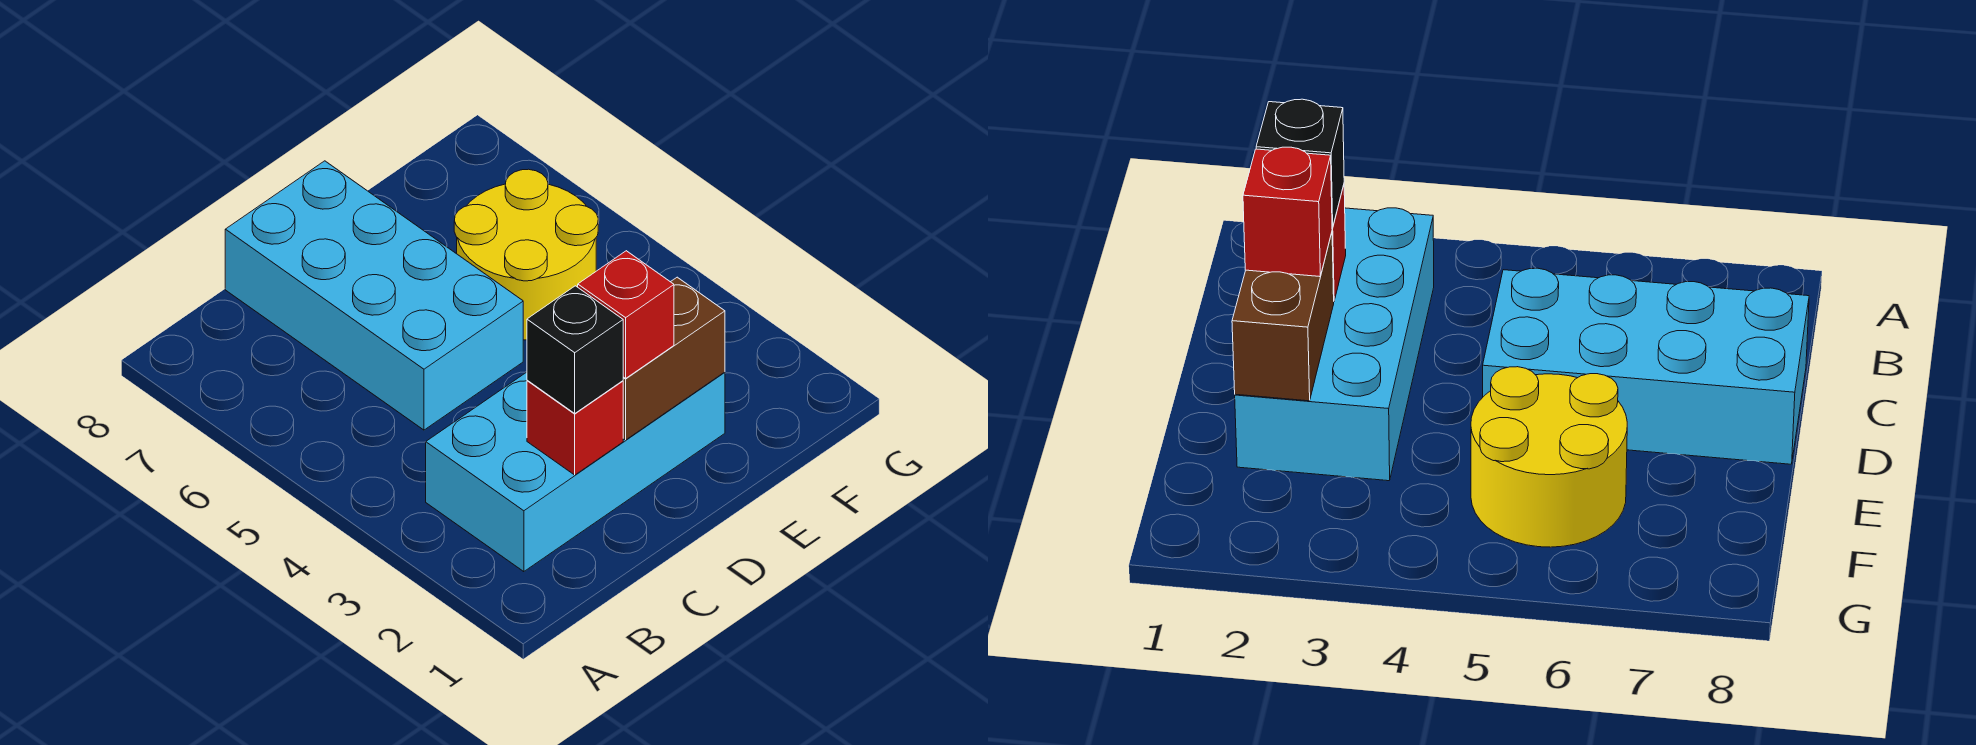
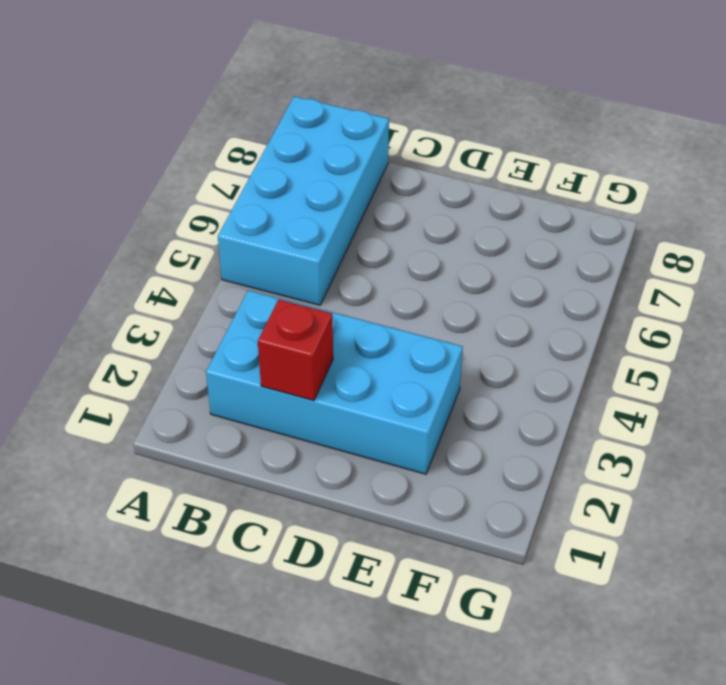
cyan brick A5:B8 level 1 -> cyan brick C5:D8 level 1
none -> yellow round brick E5:F6 level 1
none -> brown brick D2:E2 level 2

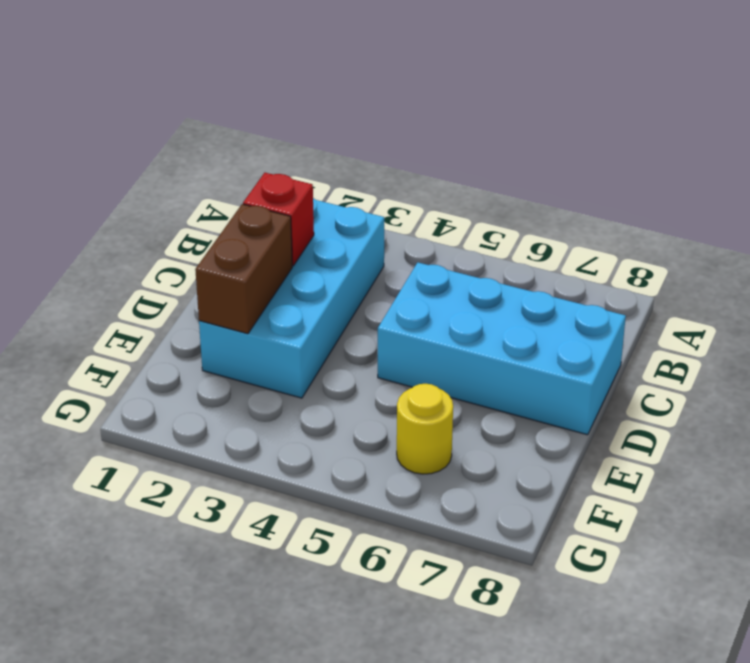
yellow round brick F6 level 1 -> yellow round brick E5:F6 level 1
none -> black brick C2 level 3
none -> red brick D2 level 3

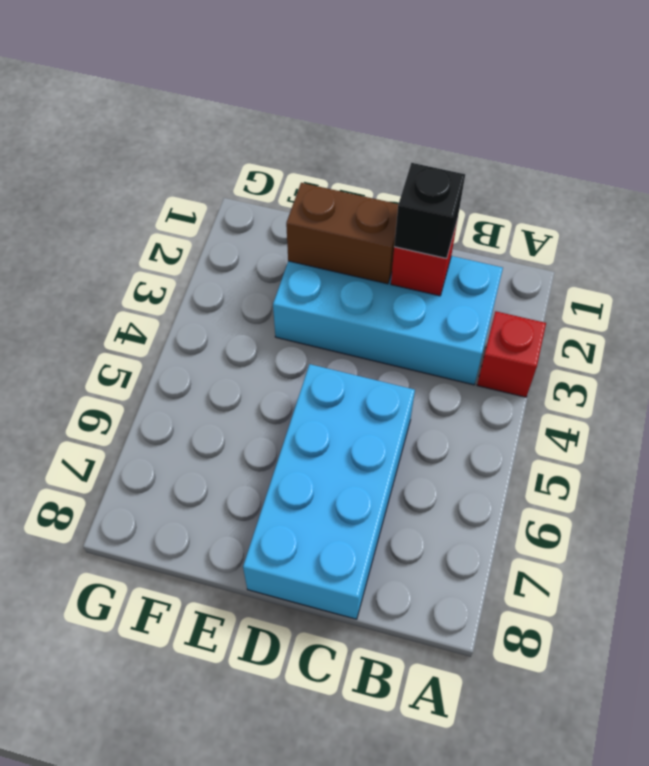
red brick A3 level 1 -> red brick D2 level 3
none -> yellow round brick E5:F6 level 1

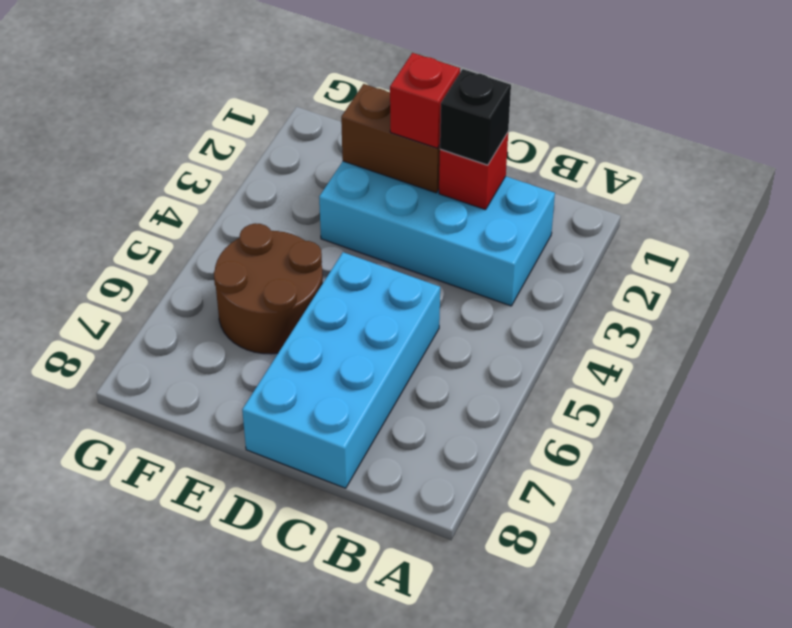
brown round brick E5:F6 level 1 -> yellow round brick E5:F6 level 1

